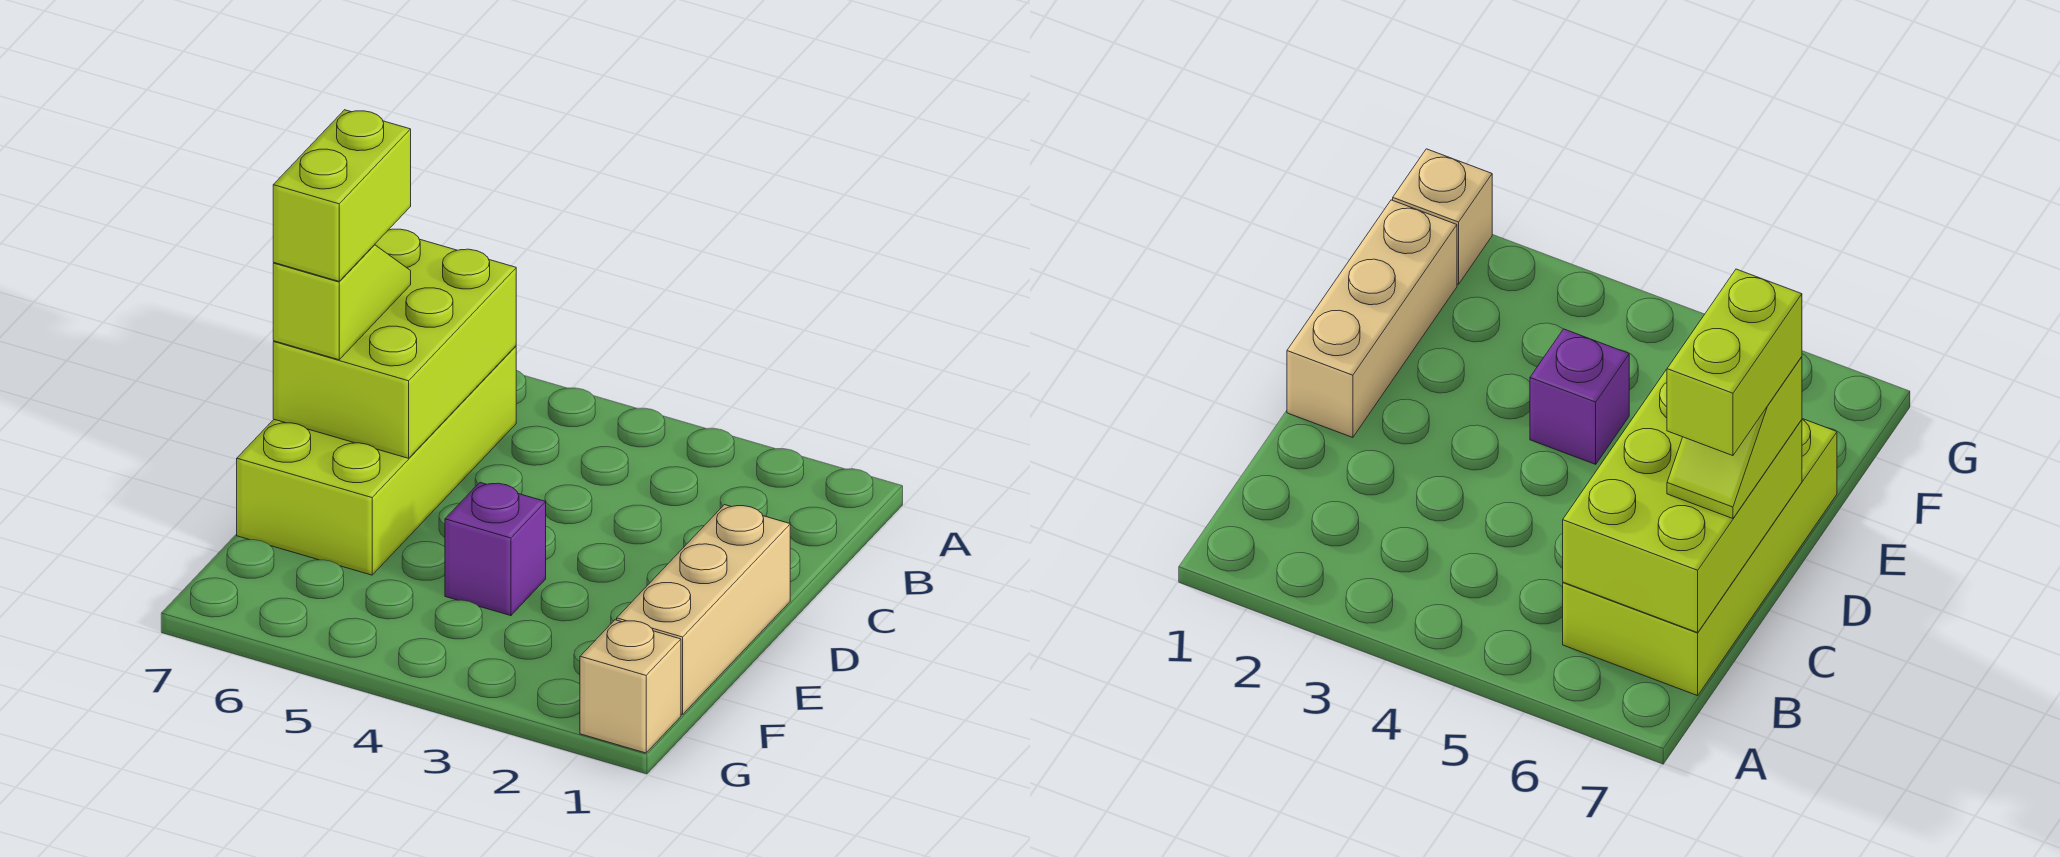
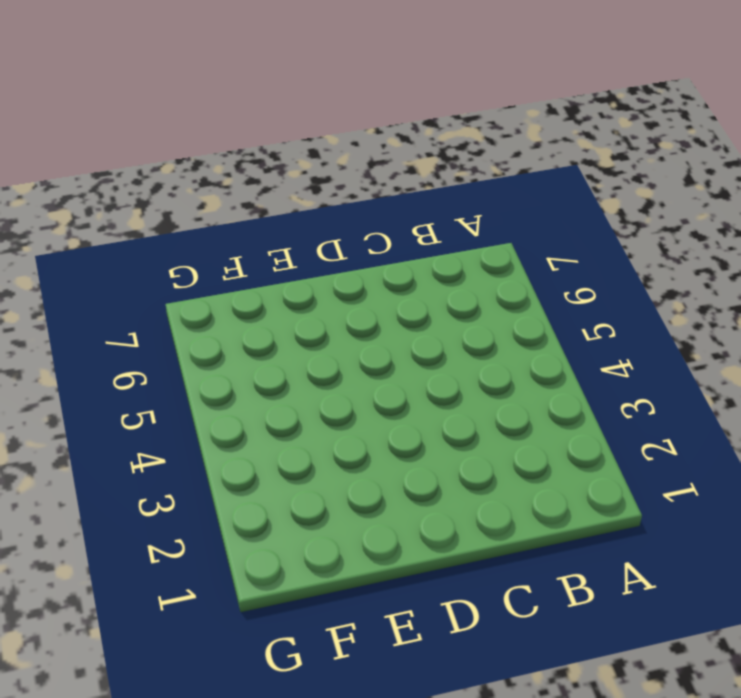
none -> lime brick B6:E7 level 1
none -> tan brick D1:F1 level 1

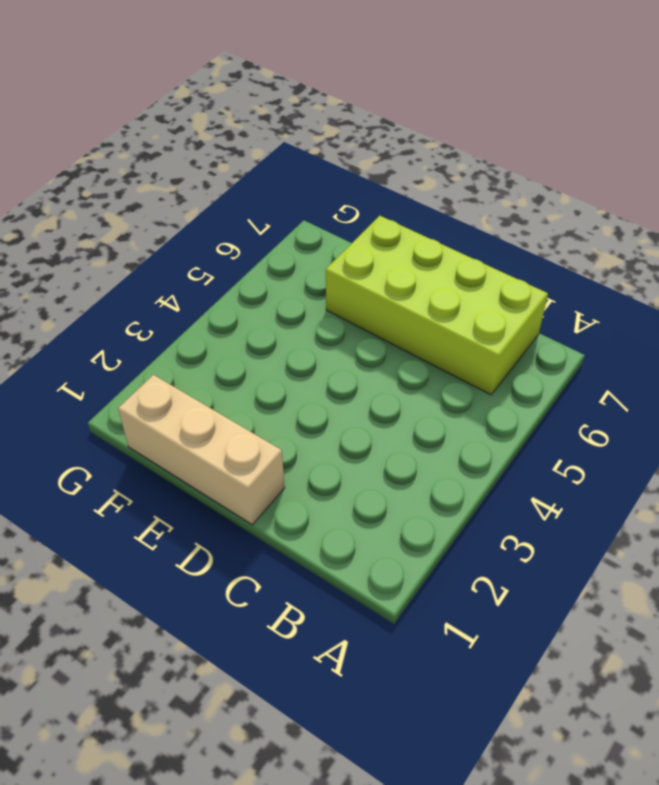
none -> purple brick E4 level 1
none -> tan brick G1 level 1

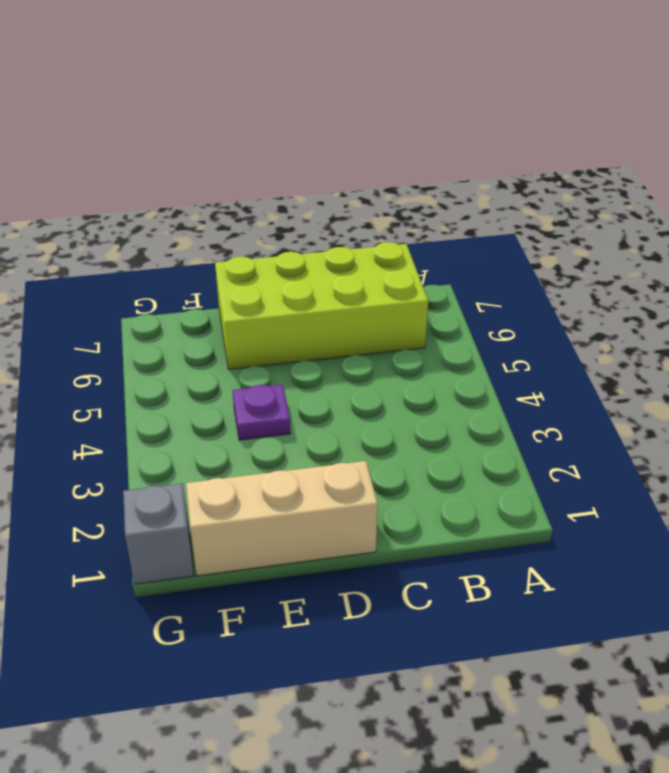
purple plate E4 level 1 -> purple brick E4 level 1
grey brick G1 level 1 -> tan brick G1 level 1
none -> lime brick B6:D7 level 2
none -> lime slope C7:D7 level 3 top D

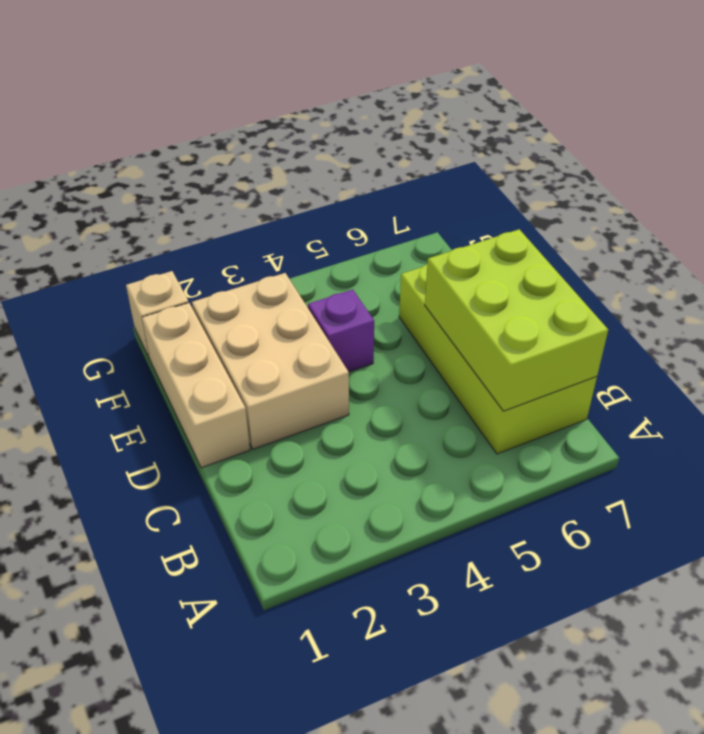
tan brick D2:F3 level 1 -> none
none -> lime slope C7:D7 level 3 top D
none -> lime brick C7:D7 level 4

